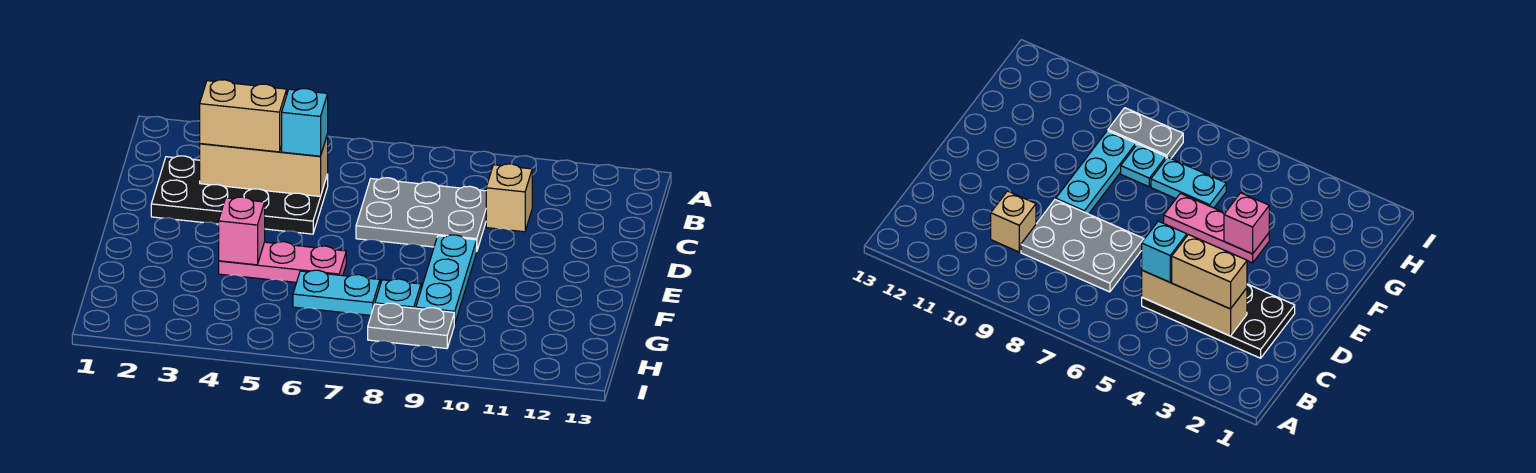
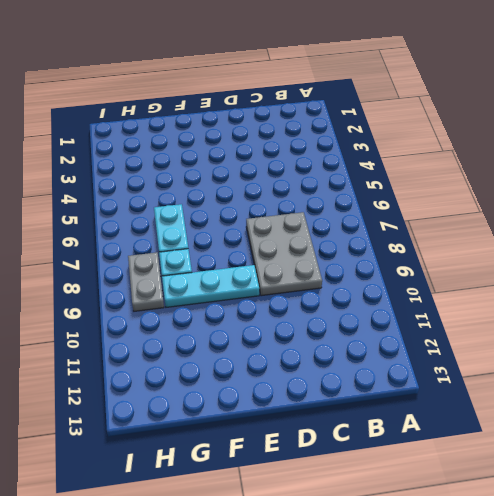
none -> black plate C2:D5 level 1
none -> tan brick C10 level 1
none -> pink plate F4:F6 level 1

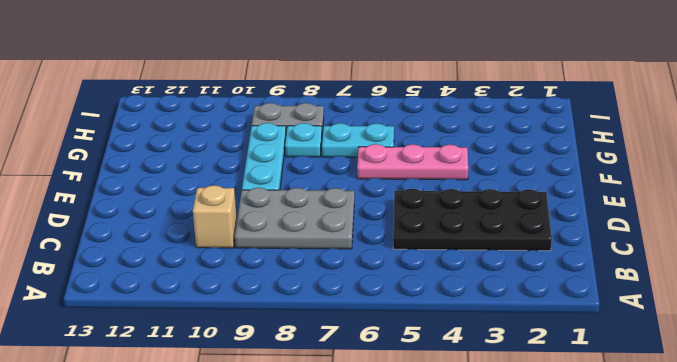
none -> tan brick C3:C5 level 2
none -> pink brick F4 level 2
none -> tan brick C3:C4 level 3

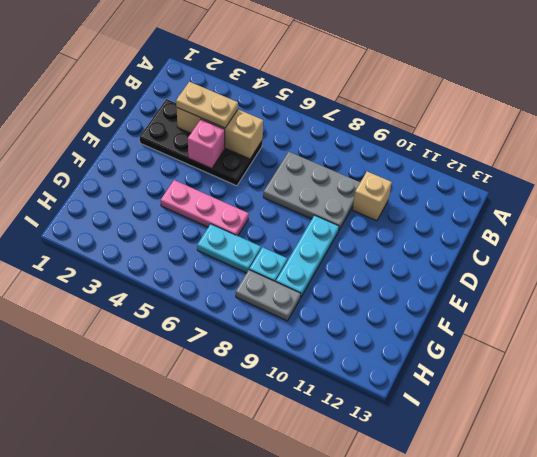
tan plate C3:C4 level 3 -> tan brick C3:C4 level 3
pink brick D4 level 2 -> pink brick F4 level 2
none -> cyan brick C5 level 3

